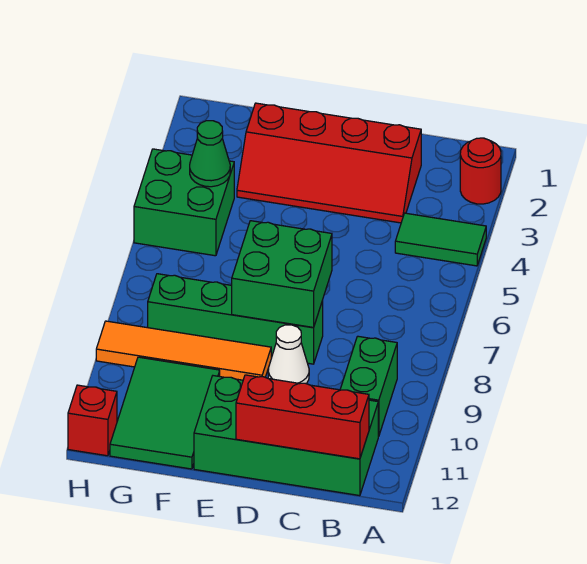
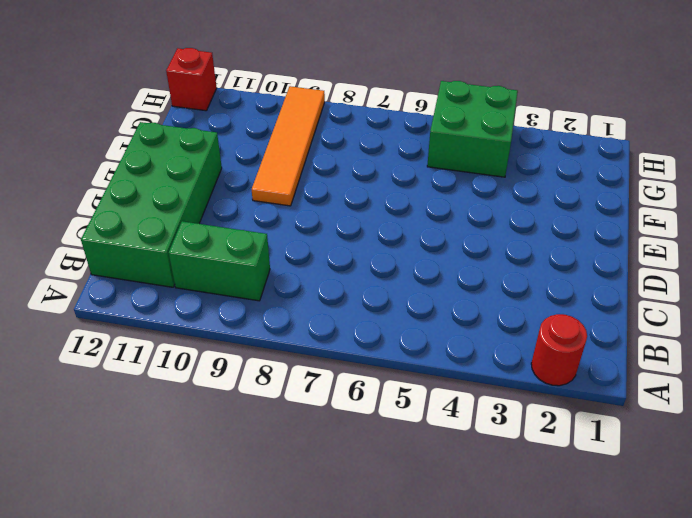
none -> green tile A4:B4 level 1
none -> red slope C2:F3 level 1 top 2
none -> green brick D8:G8 level 1

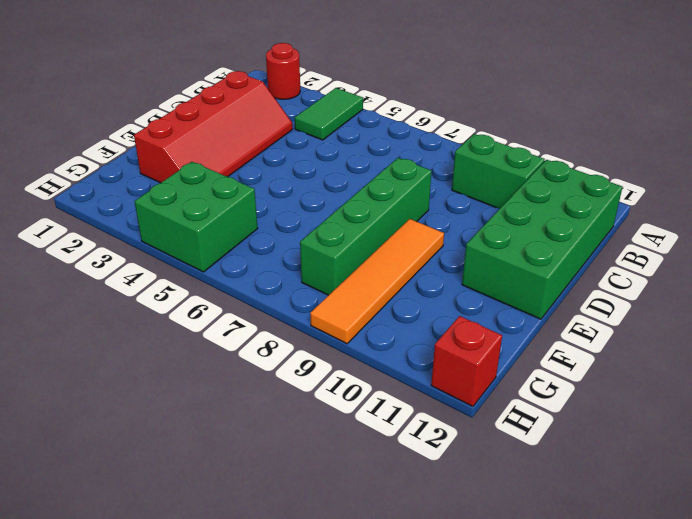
none -> white cone D9 level 1
none -> green tile F10:G12 level 1
none -> red brick B12:D12 level 2

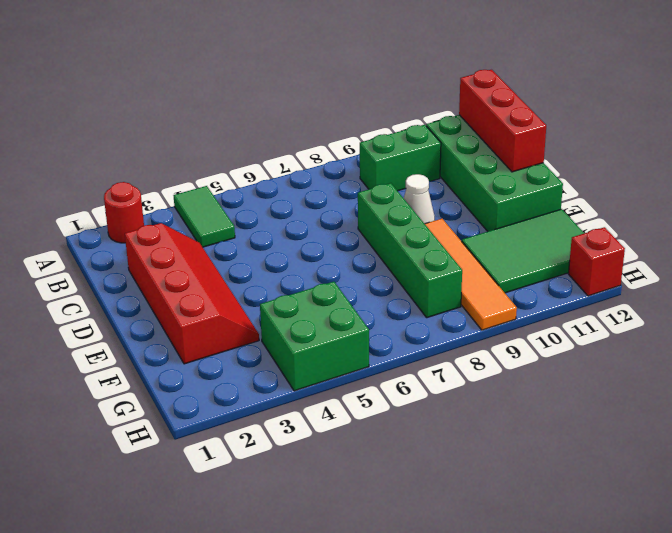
none -> green brick D7:E8 level 2
none -> green cone G4 level 2

